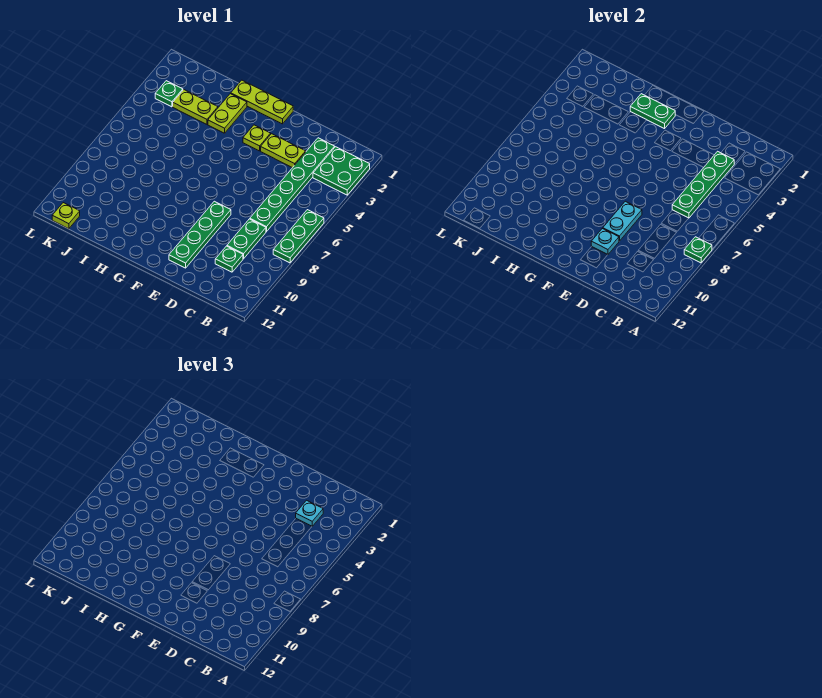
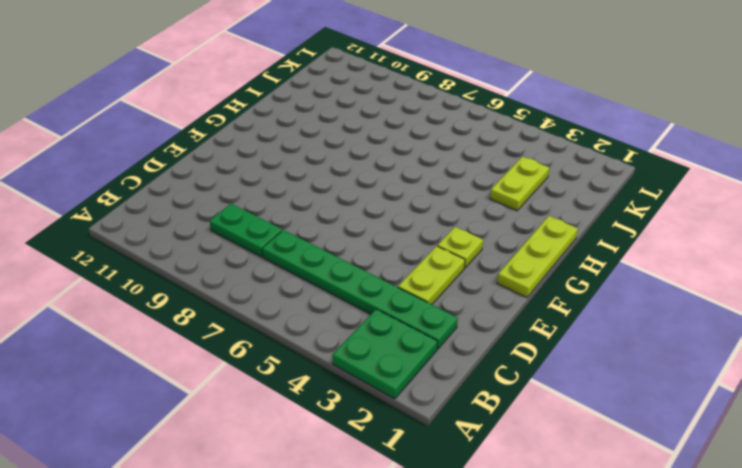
none -> green plate A6:A8 level 1
none -> green plate C10 level 1
none -> green plate E8:E11 level 1

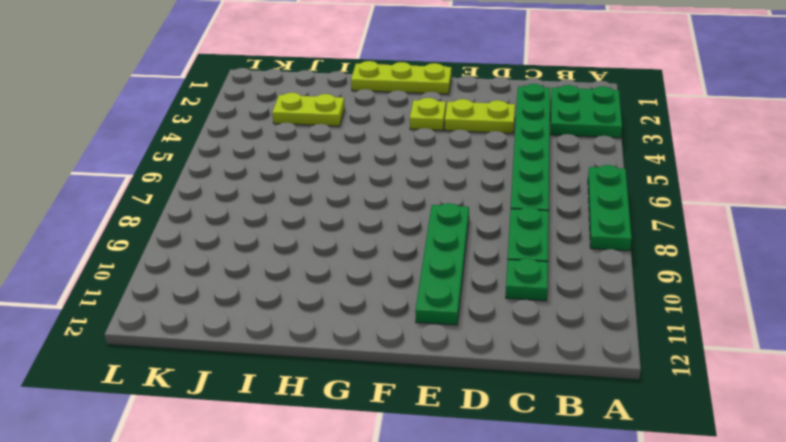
none -> lime plate H2:H3 level 1
none -> green plate K3 level 1
none -> lime plate K12 level 1

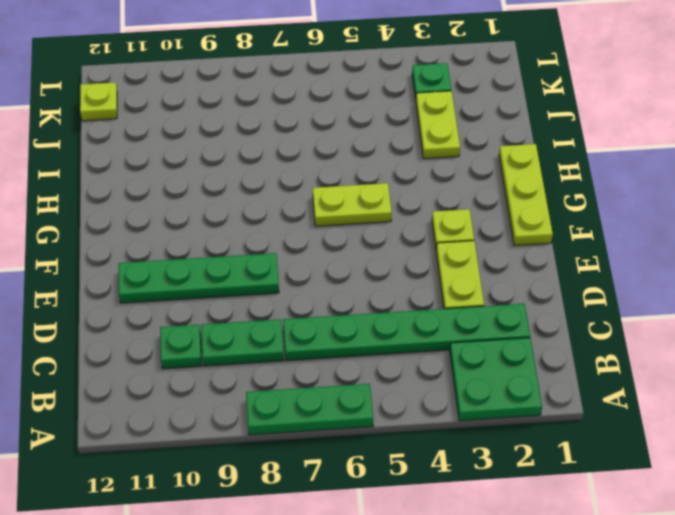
lime plate G5:G6 level 1 -> lime plate H2:H3 level 1
none -> green plate A8 level 2
none -> green plate C3:C6 level 2
none -> cyan plate E8:E9 level 2

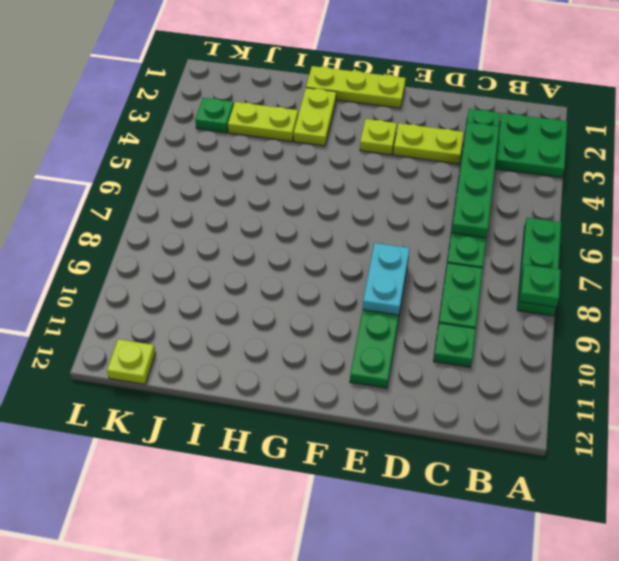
none -> cyan plate E10 level 2
none -> green plate G2:H2 level 2
none -> cyan plate C3 level 3

